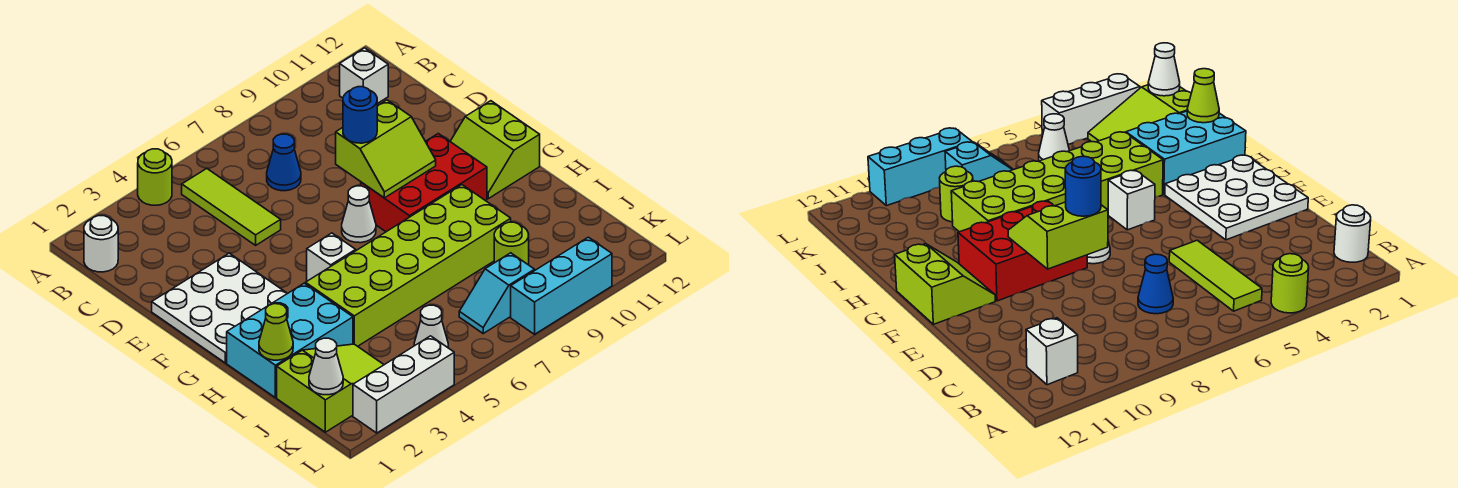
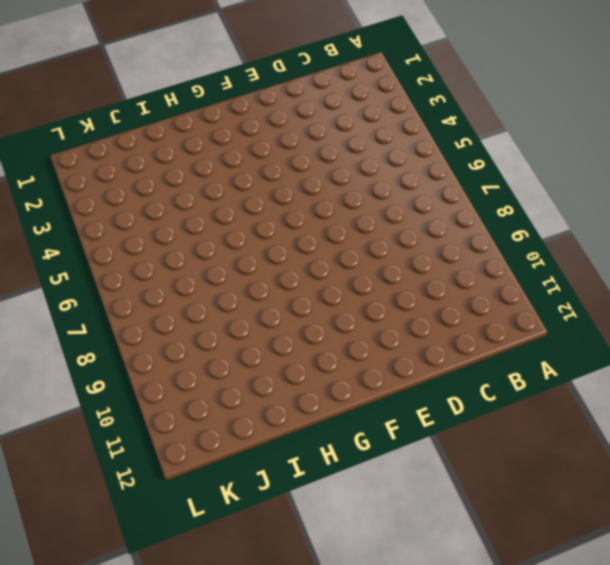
none -> lime round brick A4 level 1
none -> white round brick B1 level 1
none -> lime tile B5:D5 level 1

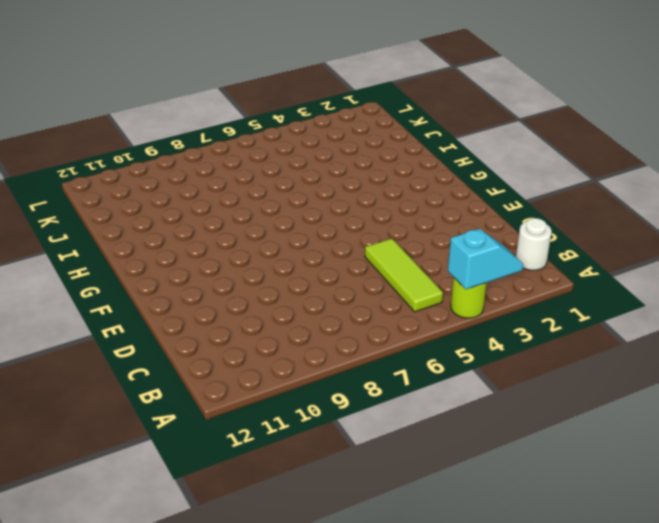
cyan slope A3:A4 level 2 top 4 -> cyan slope K7:K8 level 1 top 8
none -> white brick B11 level 1
none -> blue cone C7 level 1
none -> white plate E1:G3 level 1

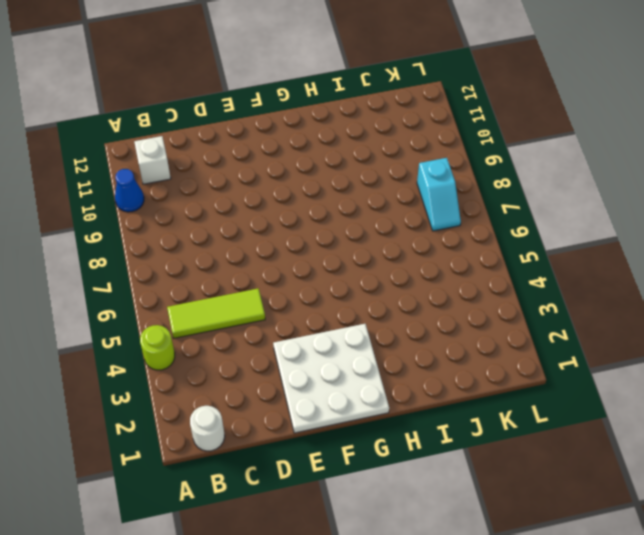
blue cone A10 level 1 -> blue cone C7 level 1
none -> white cone F7 level 1
none -> red brick F8:G10 level 1
none -> lime slope F11:G12 level 1 top 12

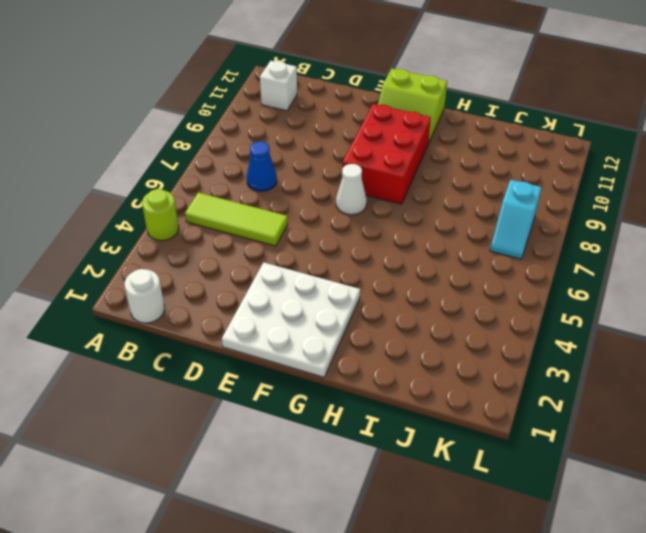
none -> white brick G5 level 1
none -> cyan brick H1:I3 level 1
none -> lime brick H4:I9 level 1

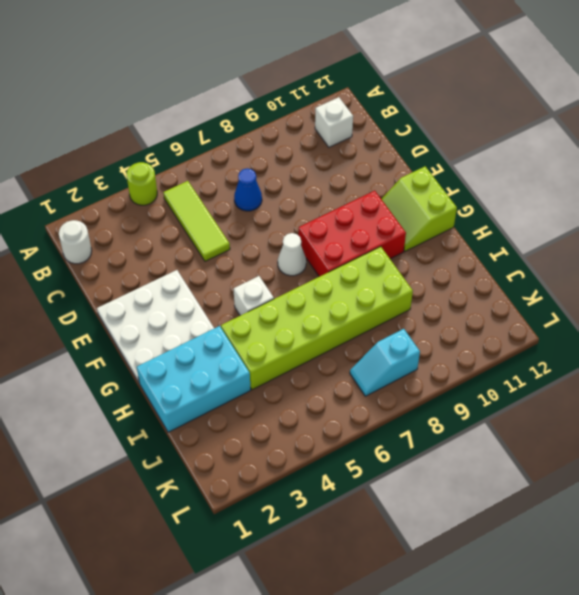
none -> lime slope J1:K3 level 1 top 1
none -> lime round brick J9 level 1
none -> white cone K5 level 1

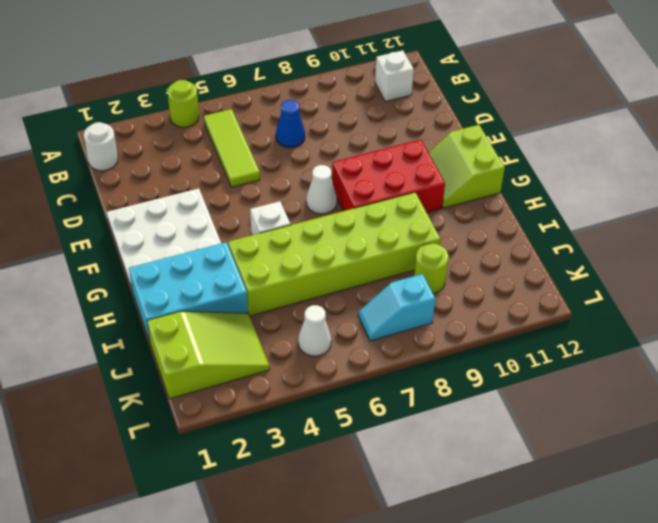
none -> white brick L2:L4 level 1
none -> cyan brick L8:L10 level 1
none -> lime slope E8:F9 level 2 top E

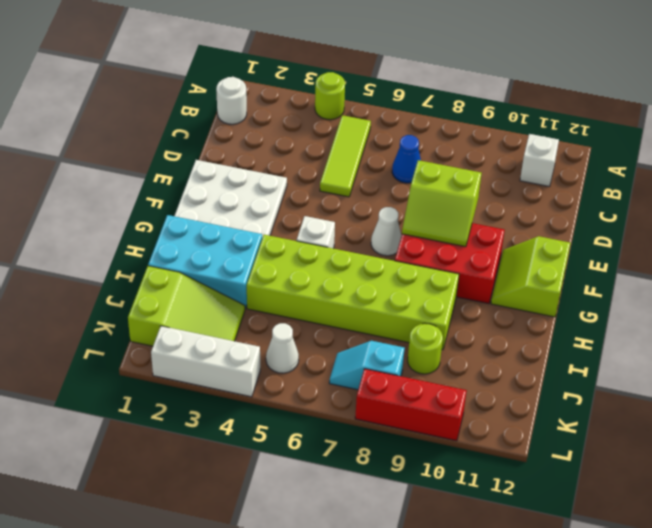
red brick L8:L10 level 1 -> cyan brick L8:L10 level 1
none -> lime cone I1 level 2
none -> white cone K1 level 2
none -> blue round brick E8 level 3

